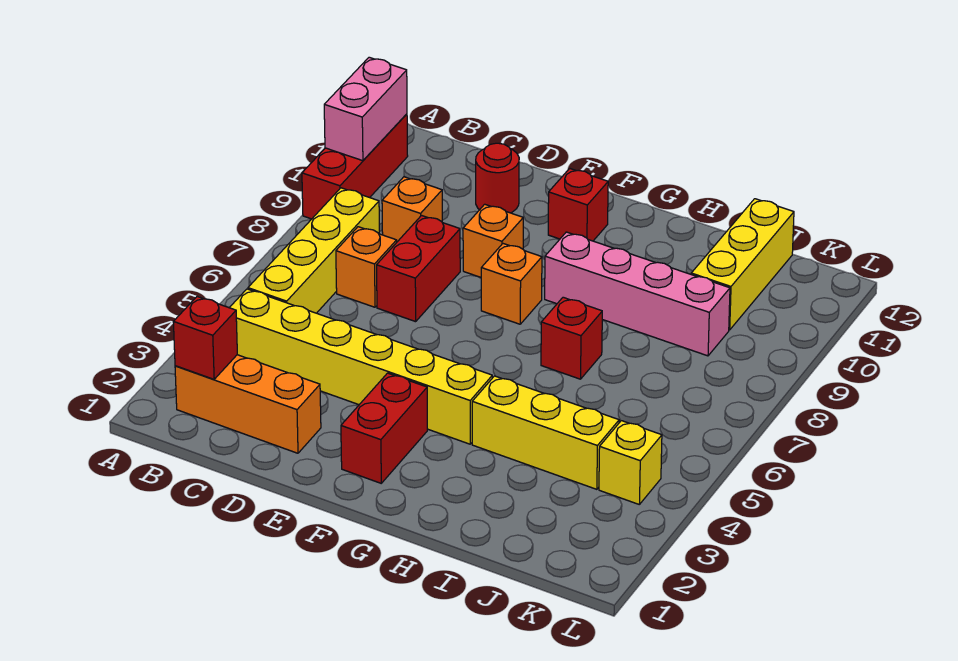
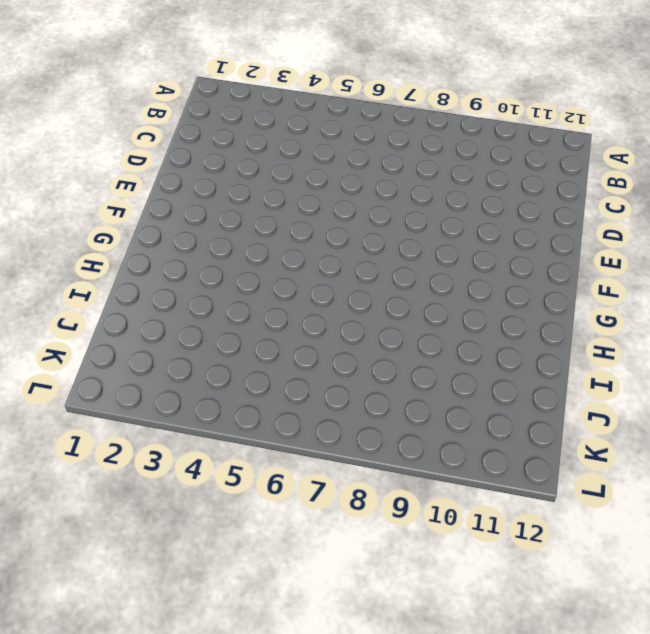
none -> red brick A9:A11 level 1
none -> orange brick B2:D2 level 1
none -> yellow brick B4:G4 level 1

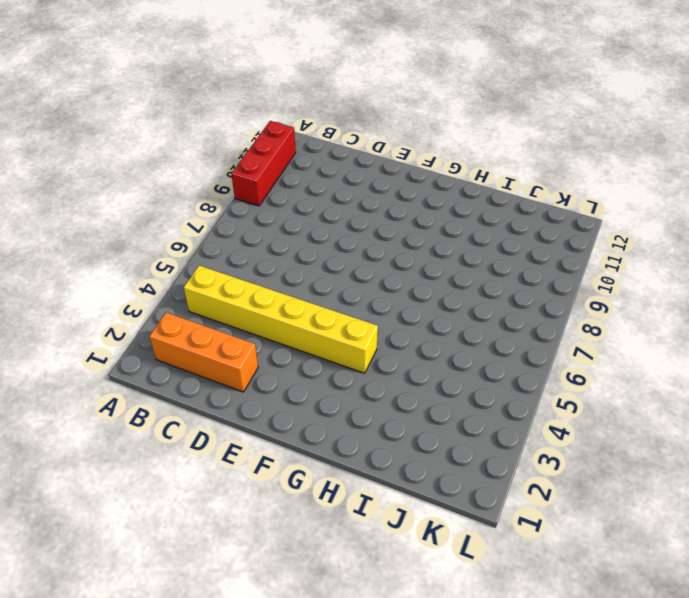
none -> yellow brick B5:B8 level 1
none -> orange brick C7 level 1
none -> orange brick C9 level 1

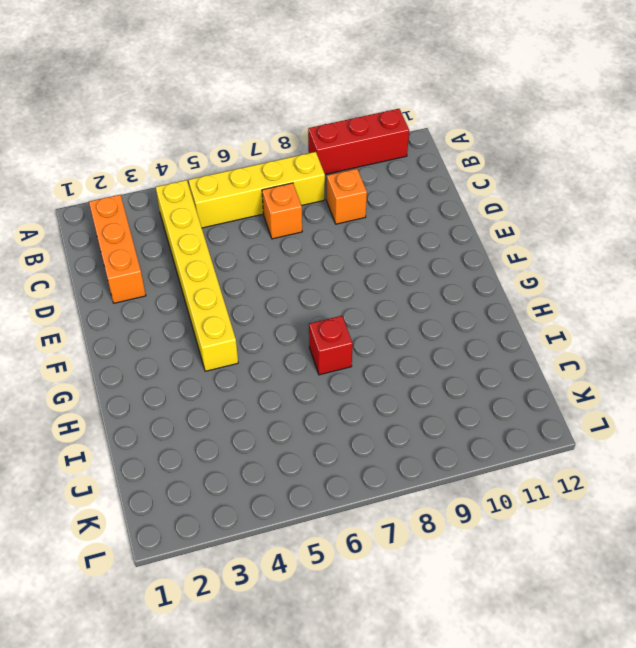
none -> red brick D7:D8 level 1
none -> red round brick D11 level 1
none -> orange brick E9 level 1

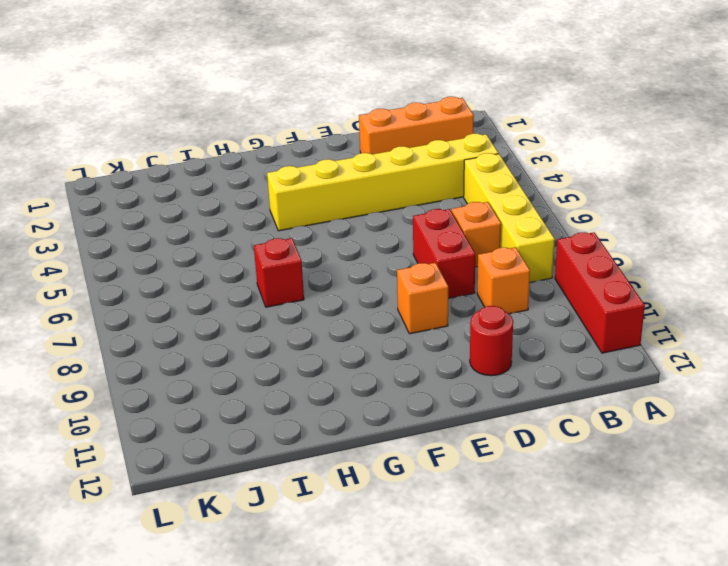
none -> red brick F2:F3 level 1
none -> orange brick F8 level 1
none -> red brick F11 level 1

